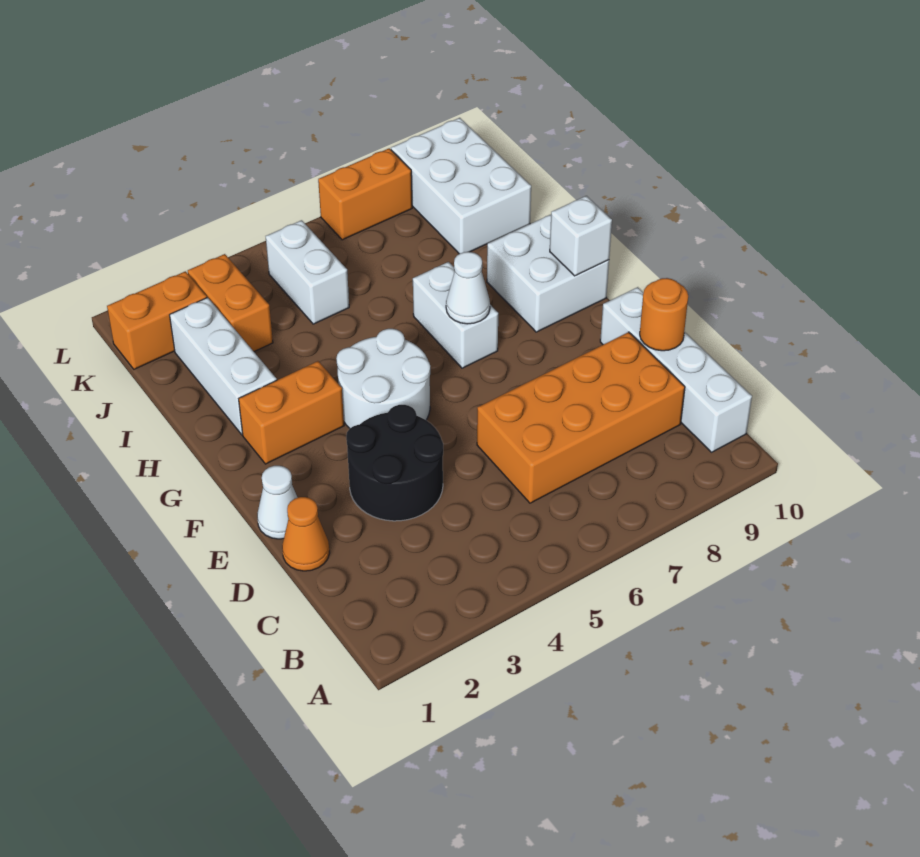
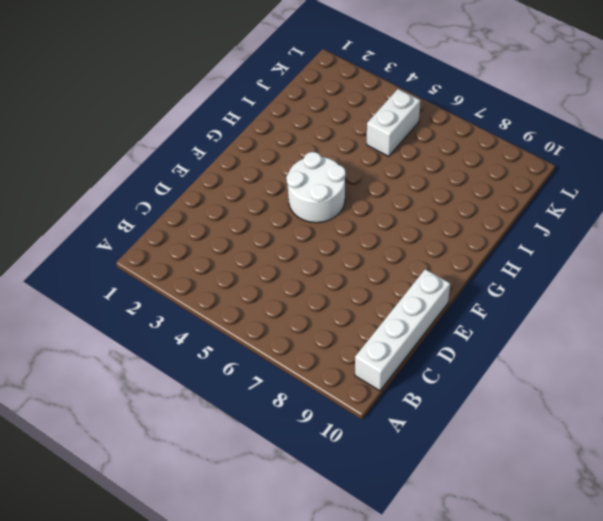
none -> orange brick C6:D9 level 1
none -> orange cone D1 level 1
none -> black round brick D3:E4 level 1

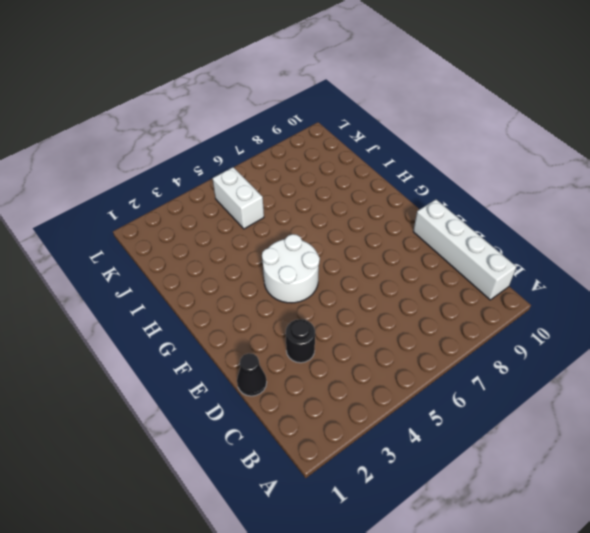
black cone D1 level 1 -> orange cone D1 level 1
black round brick D3 level 1 -> black round brick D3:E4 level 1
none -> orange brick C6:D9 level 1
none -> white cone E1 level 1
none -> orange brick G2:G3 level 1

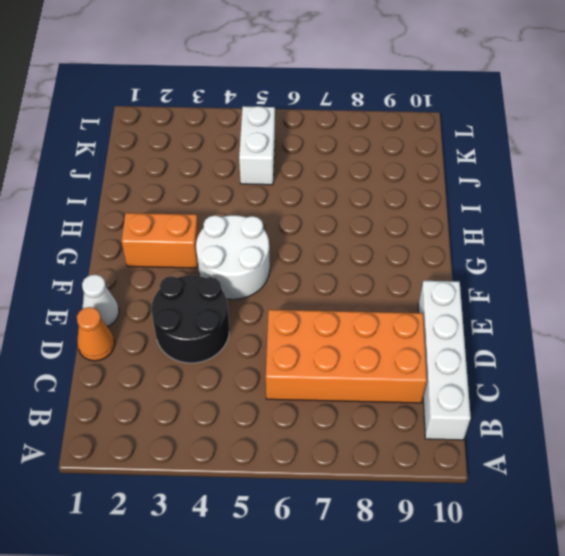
none -> white brick G7:H7 level 1
none -> white brick G9:H10 level 1
none -> white brick H2:J2 level 1

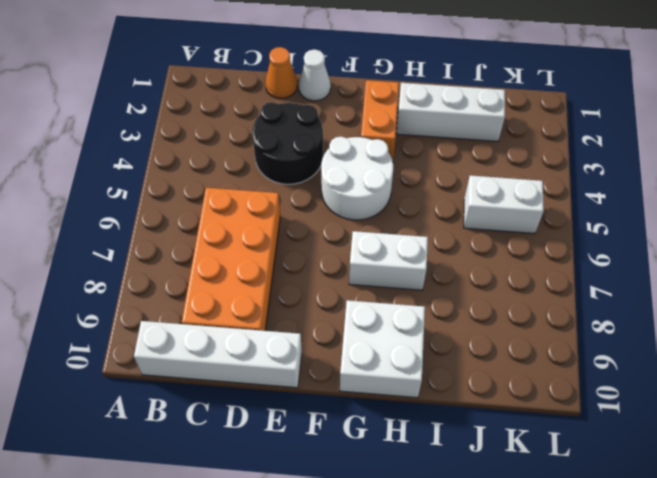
none -> orange brick J3:K3 level 1
none -> white brick J9:L10 level 1
none -> orange brick K1:K2 level 1

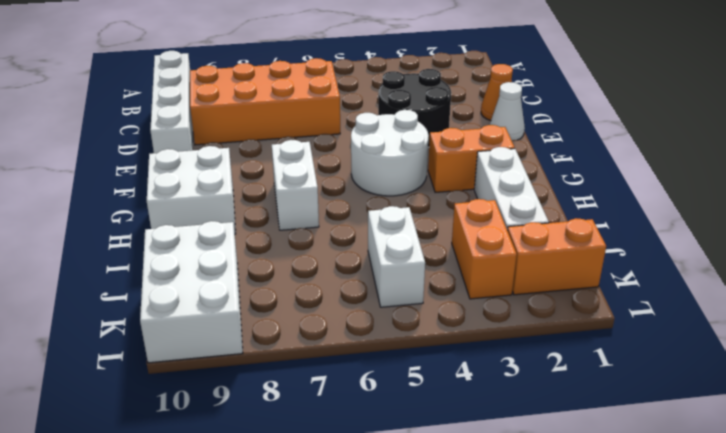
none -> orange brick L7:L8 level 1
none -> orange round brick D10 level 2
none -> white cone G7 level 2

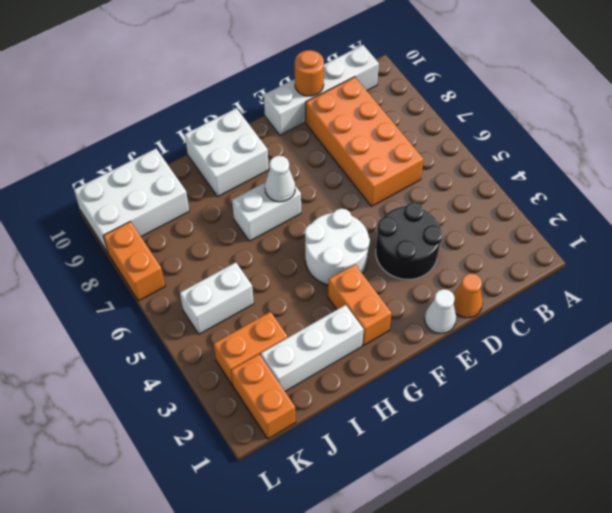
none -> white brick G10 level 2

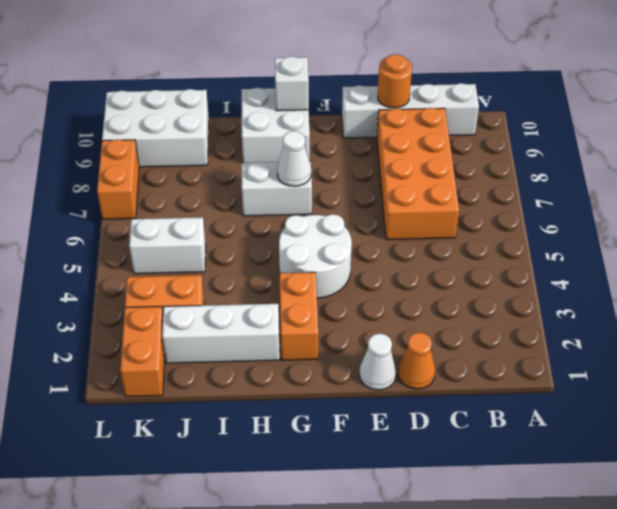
none -> black round brick D3:E4 level 1

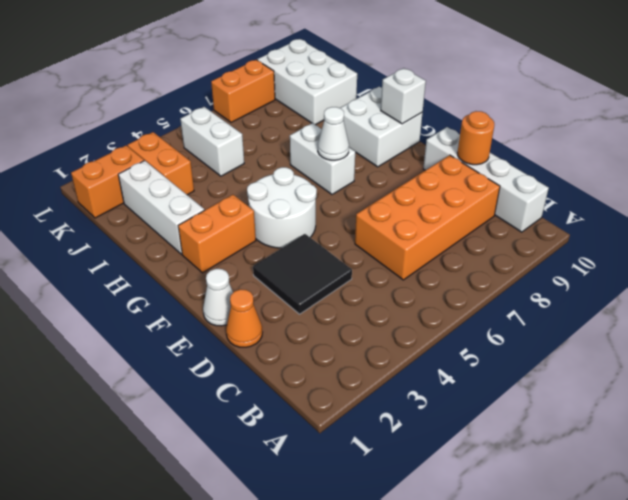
black tile D3:E4 level 1 -> black round brick D3:E4 level 1

